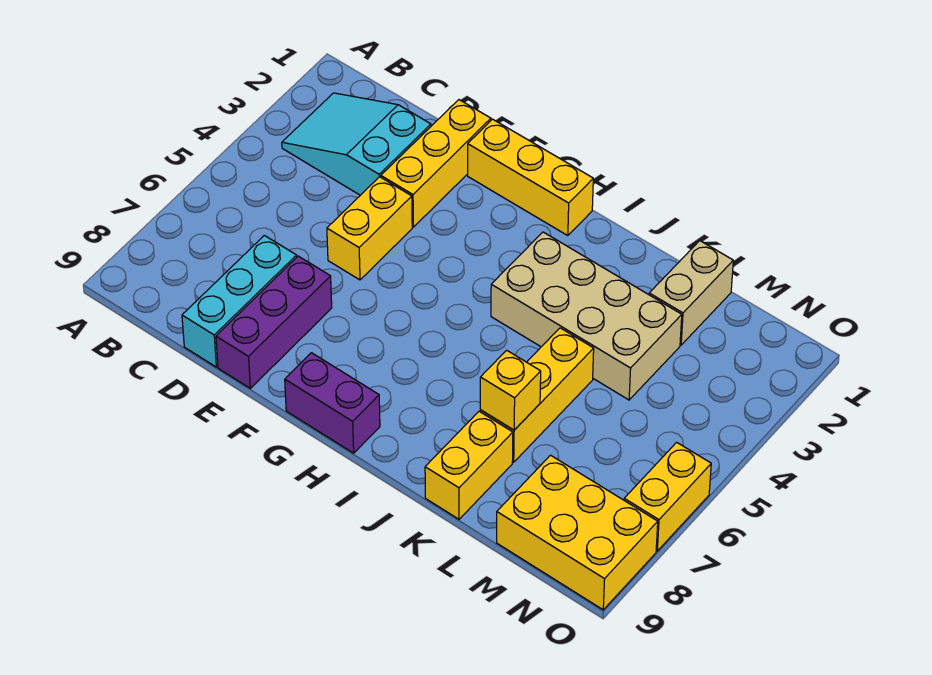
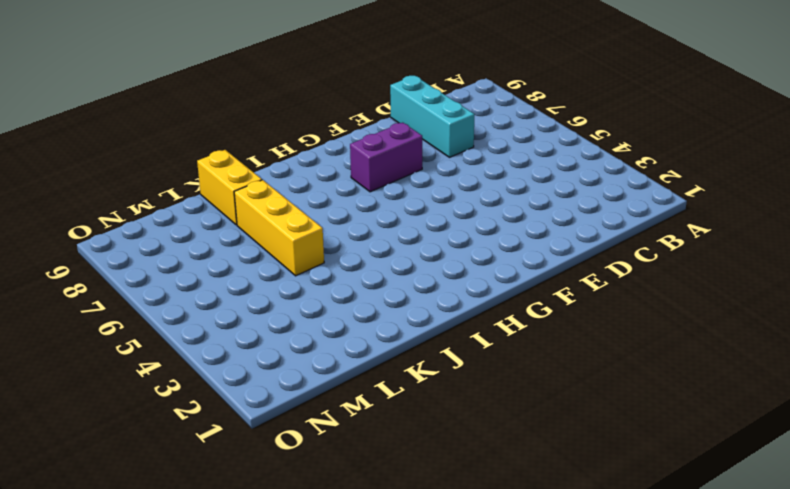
purple brick F7:G7 level 1 -> purple brick G9:H9 level 1
none -> cyan slope B2:D3 level 1 top D
none -> yellow brick E1:E3 level 1
none -> yellow brick E4:E5 level 1

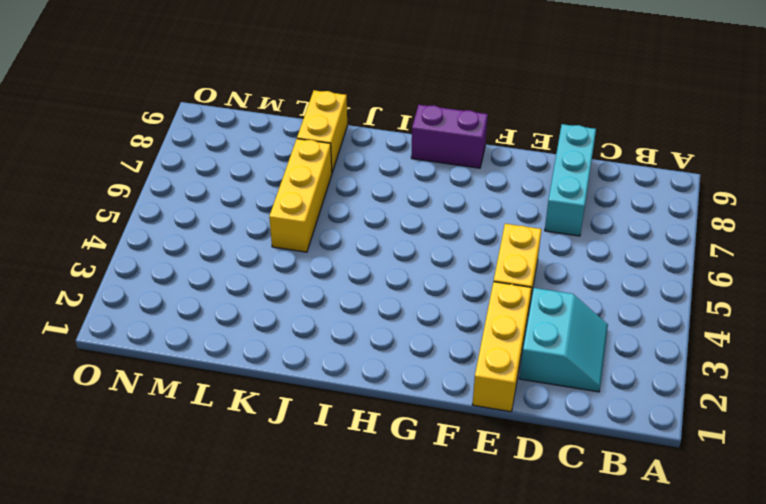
cyan slope C2:D3 level 1 top D -> cyan slope B2:D3 level 1 top D
none -> purple brick E7:E9 level 1
none -> yellow brick F1:H1 level 1
none -> tan brick I3:L4 level 1

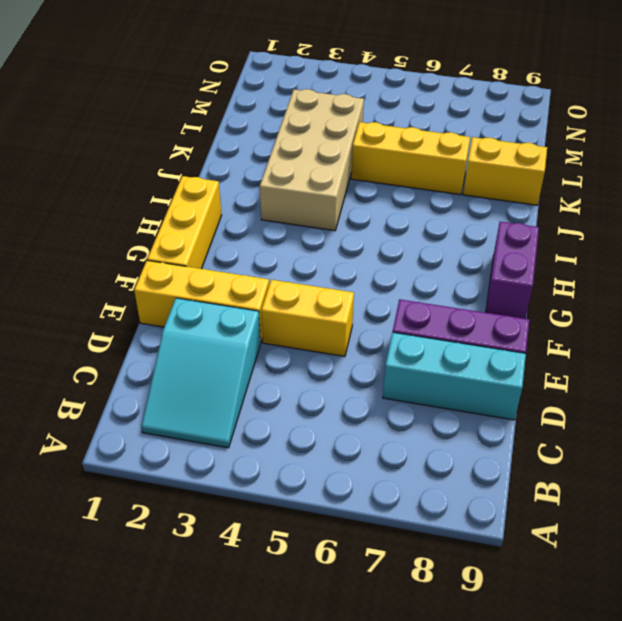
none -> tan brick L1:L2 level 1
none -> yellow brick M8:O9 level 1
none -> yellow brick O6:O7 level 1

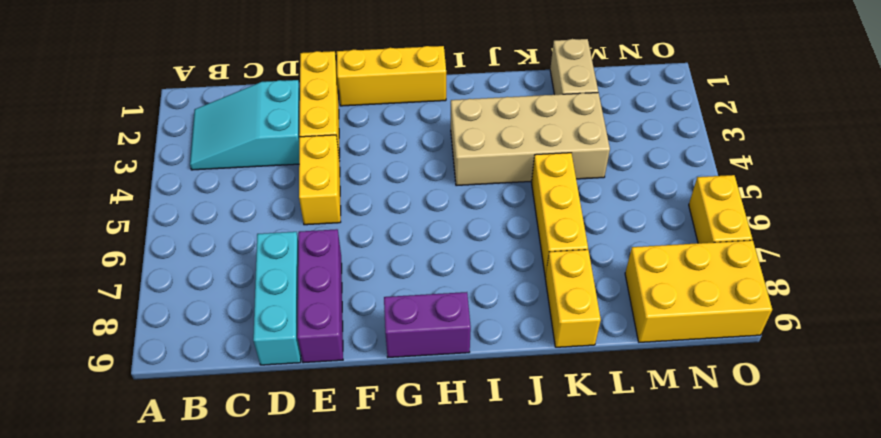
none -> yellow brick K7 level 2

